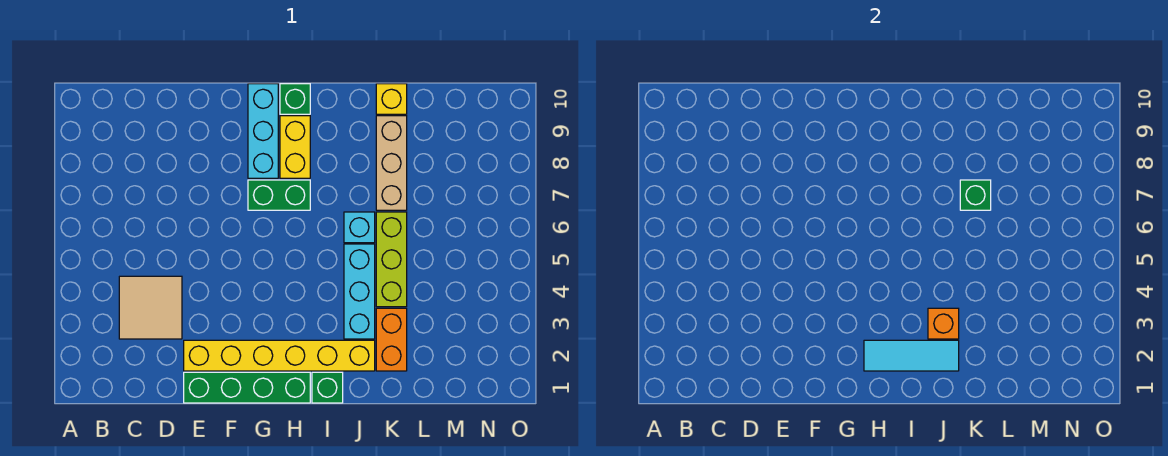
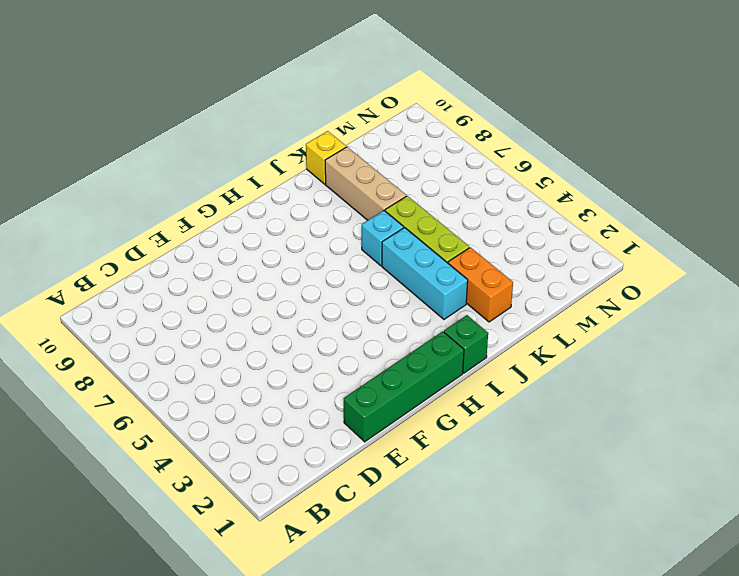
none -> tan tile C3:D4 level 1
none -> yellow brick E2:J2 level 1
none -> green brick G7:H7 level 1

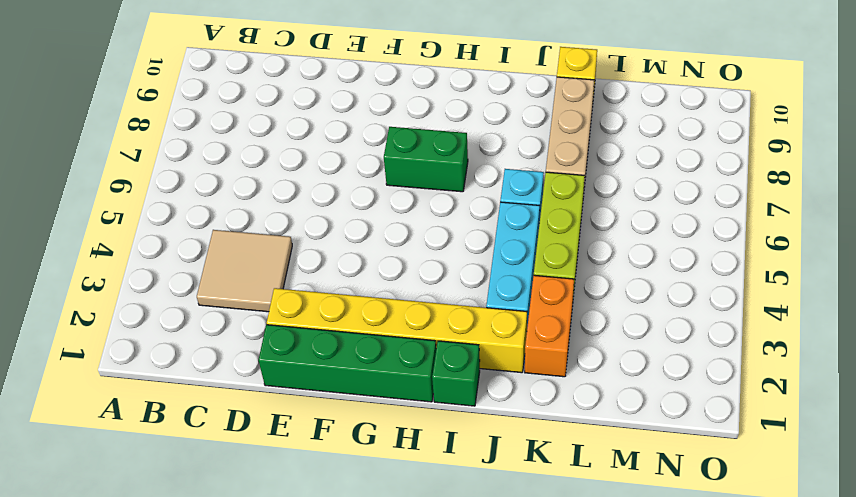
none -> cyan brick G8:G10 level 1
none -> yellow brick H8:H9 level 1
none -> green brick H10 level 1

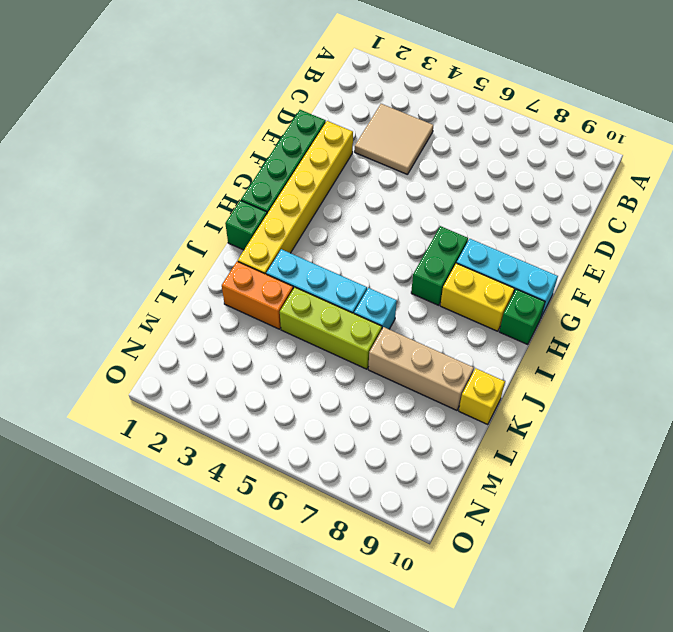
none -> cyan tile H2:J2 level 2
none -> orange brick J3 level 2
none -> green brick K7 level 2

